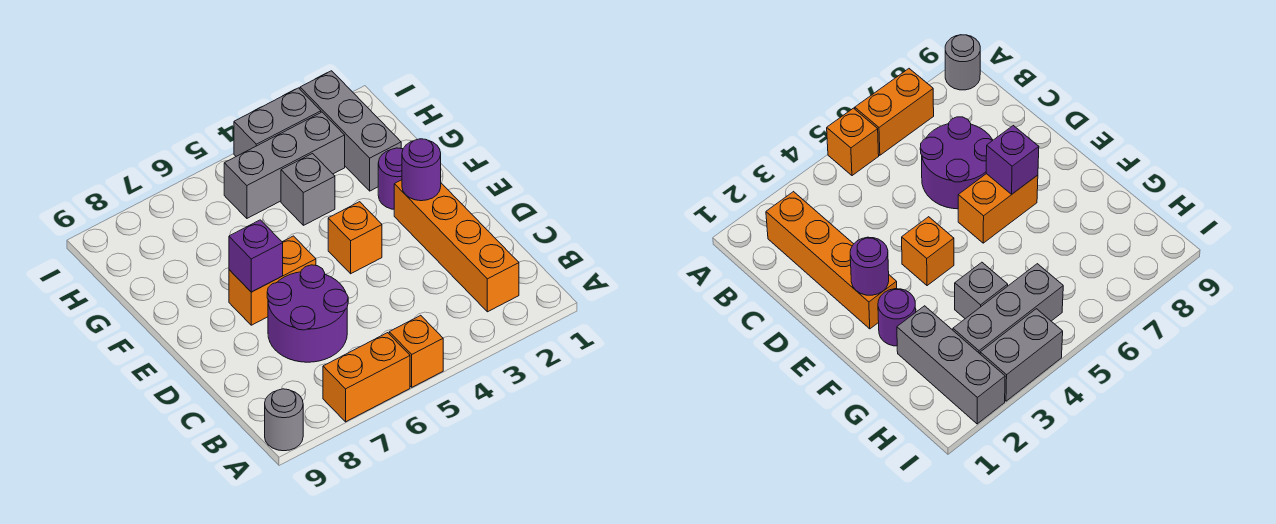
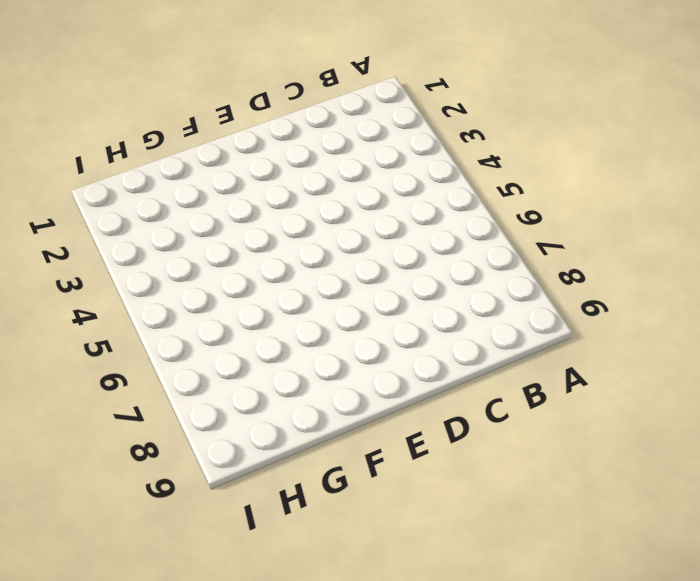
none -> orange brick A5 level 1
none -> orange brick A6:A7 level 1
none -> grey round brick A9 level 1

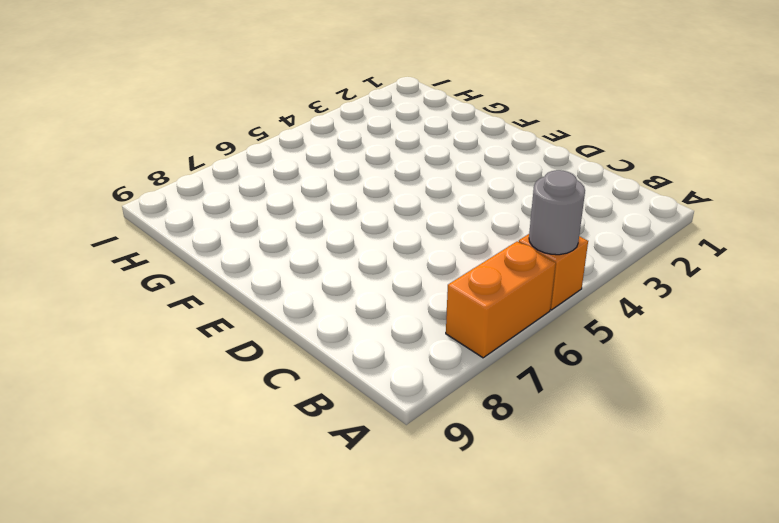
grey round brick A5 level 2 -> grey round brick A9 level 1
none -> orange brick B2:E2 level 1
none -> purple round brick C6:D7 level 1
none -> orange brick E4 level 1

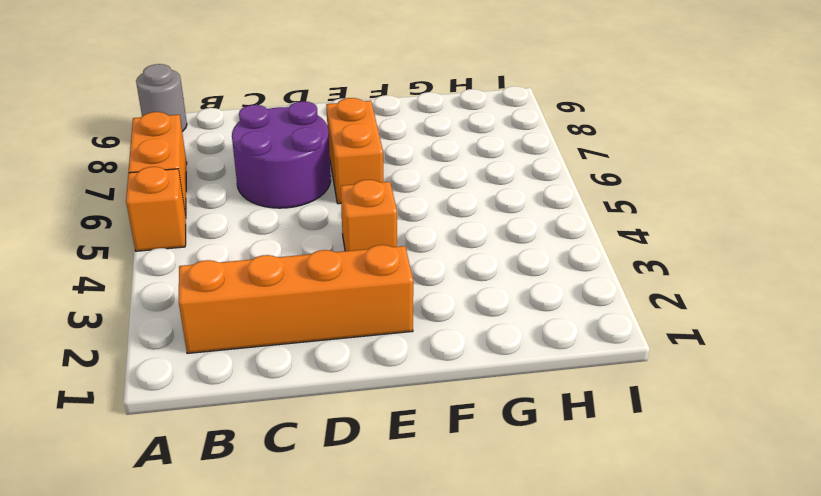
none -> purple round brick F2 level 1
none -> grey brick G2:I2 level 1
none -> grey brick G4 level 1

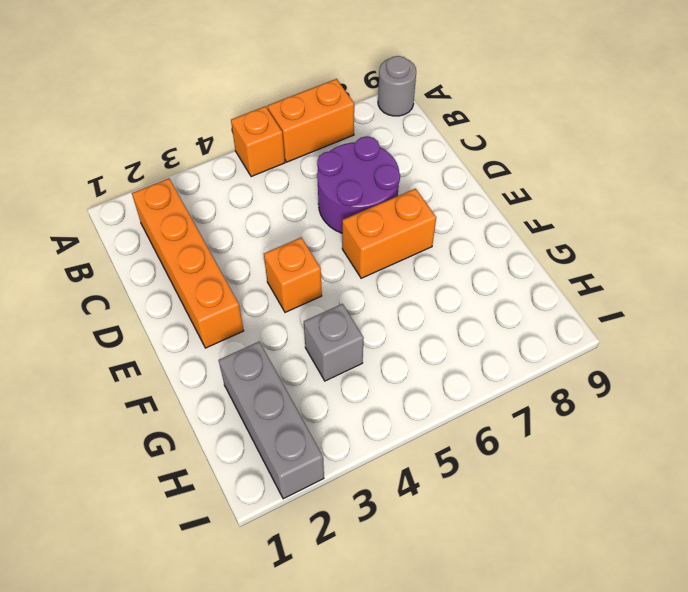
none -> purple round brick F2 level 1
none -> grey brick H3:H5 level 1
none -> grey brick I3:I4 level 1

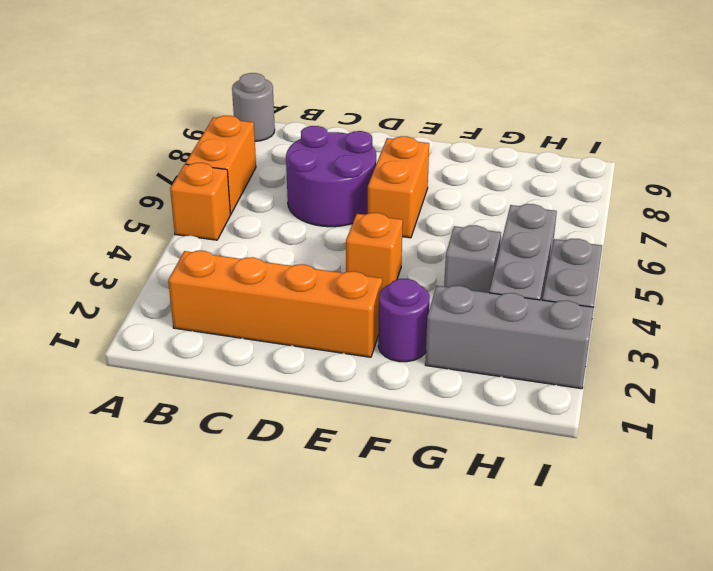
none -> purple round brick E2 level 2
none -> purple brick E7 level 2

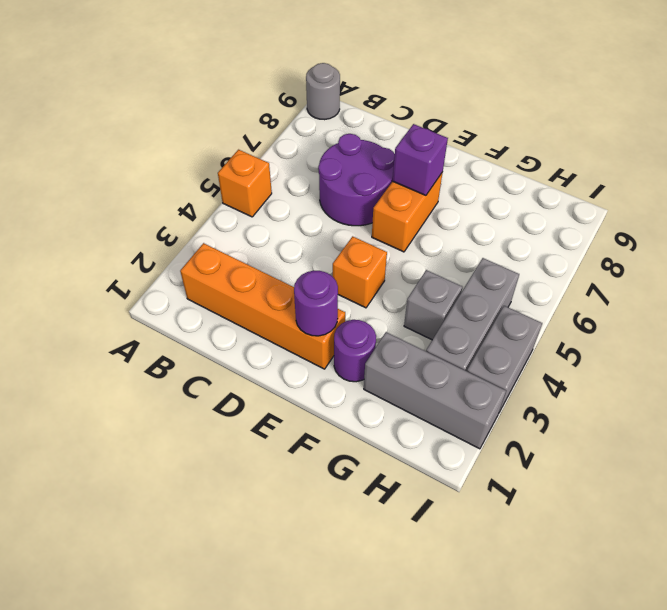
none -> orange brick A6:A7 level 1

